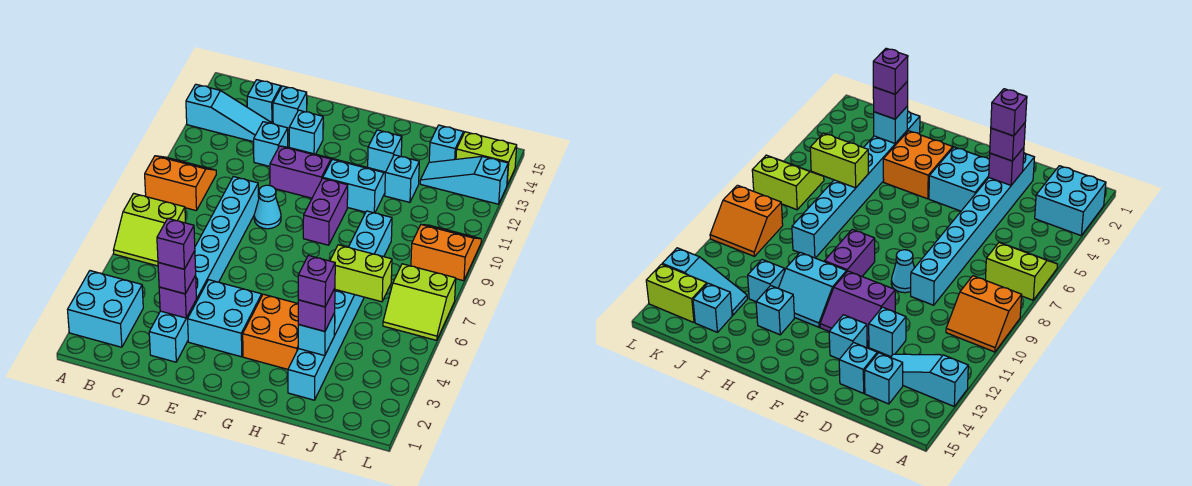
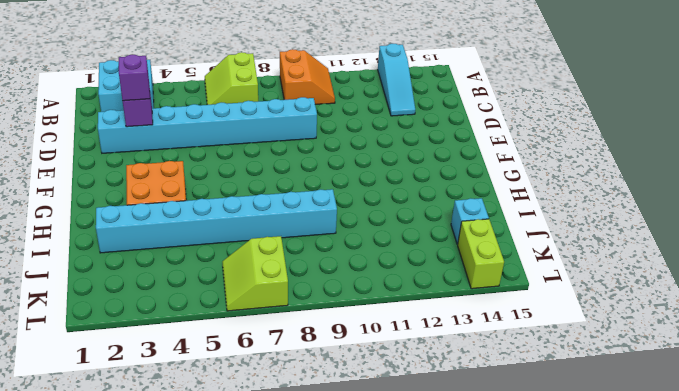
none -> cyan brick C14 level 1
none -> cyan brick D12 level 1
none -> cyan brick D14 level 1
none -> cyan brick E3:F4 level 1

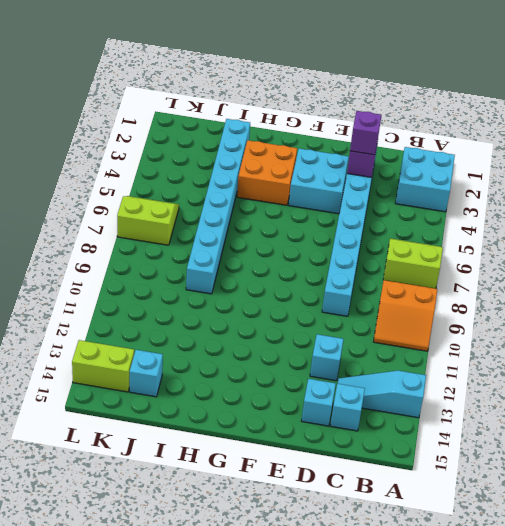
none -> cyan cone E9 level 1
none -> purple slope E11:F12 level 1 top 11
none -> cyan brick E13 level 1
none -> purple brick G9:G10 level 1

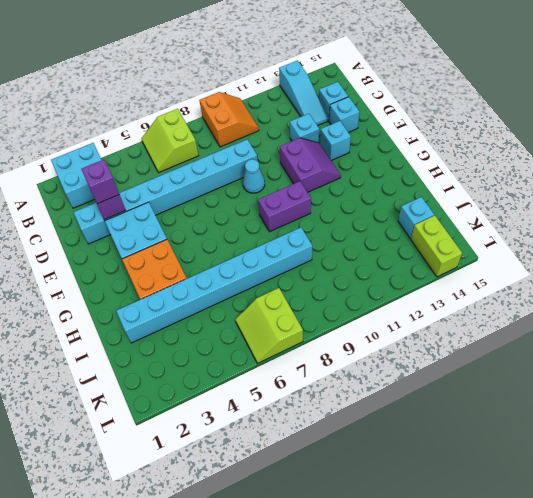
none -> cyan slope G11:H12 level 1 top 11
none -> cyan brick H13 level 1
none -> cyan brick I12 level 1
none -> cyan slope J13:L13 level 1 top L

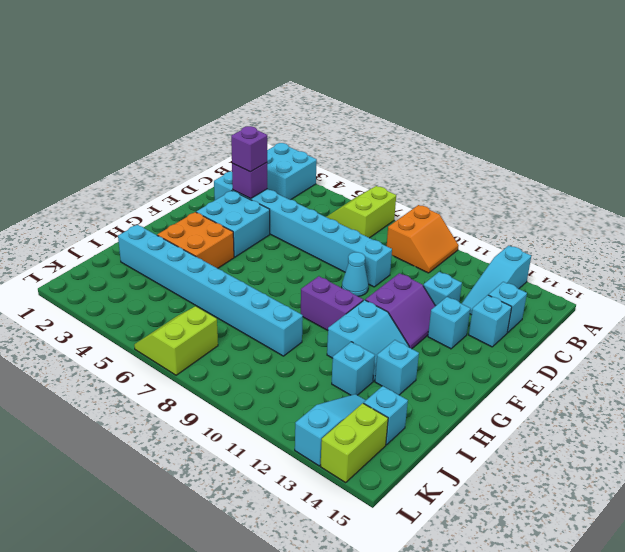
none -> orange slope K9:L10 level 1 top 9
none -> cyan brick I3 level 2
none -> lime brick I6:J6 level 2
none -> purple brick I3 level 3

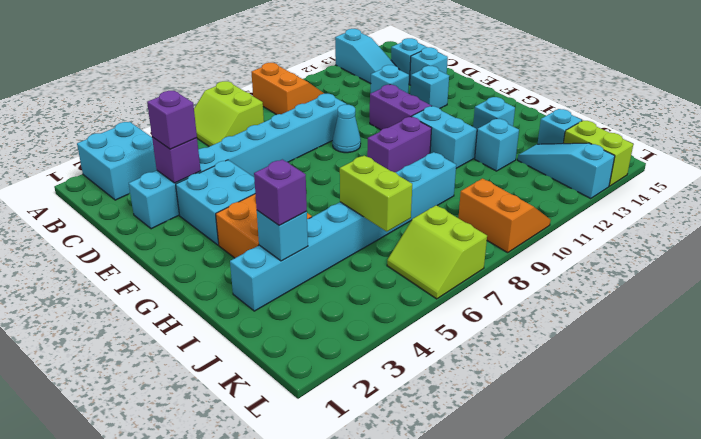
none -> purple brick D3 level 4
none -> purple brick I3 level 4

